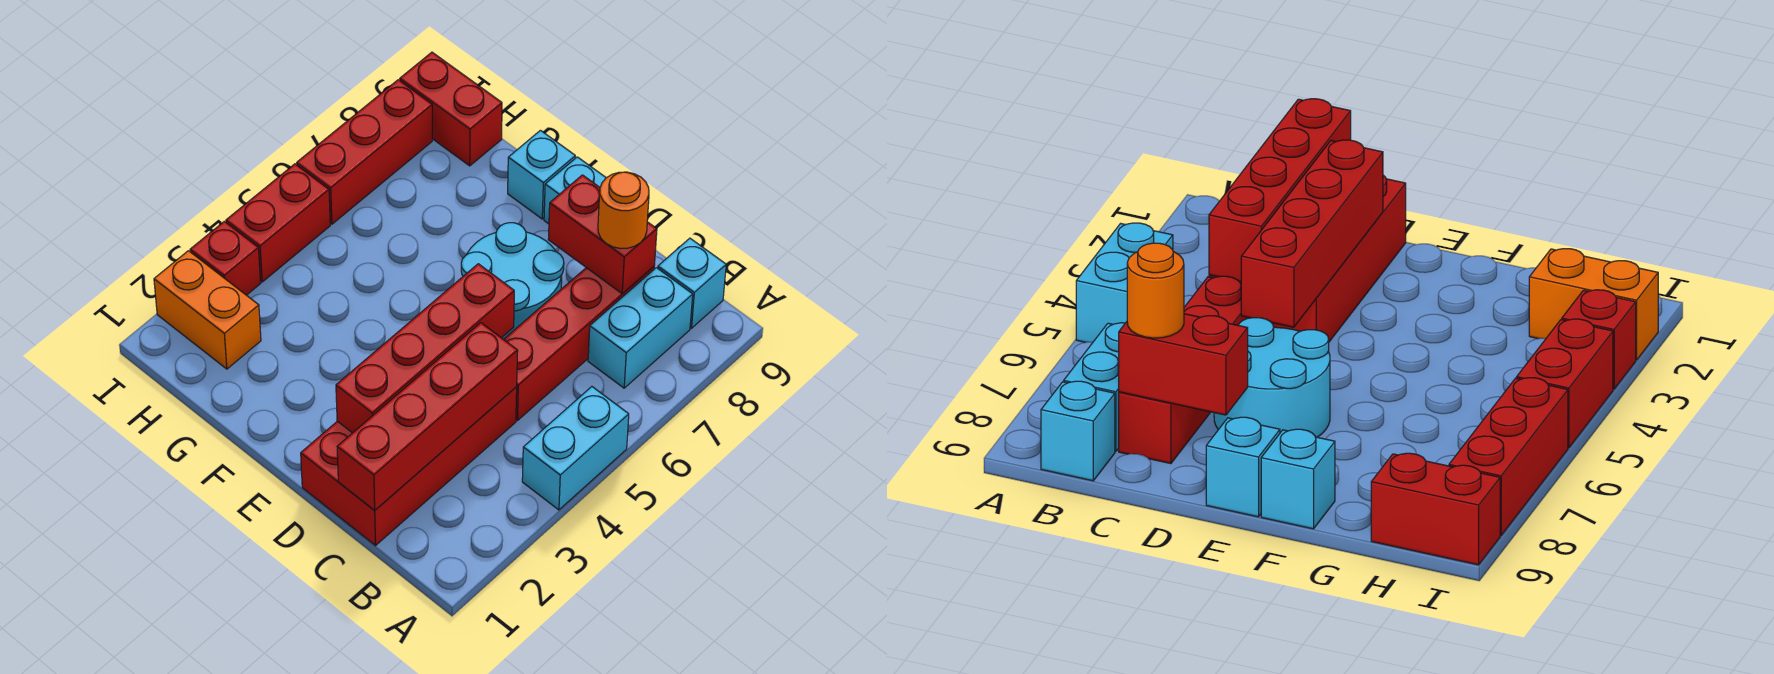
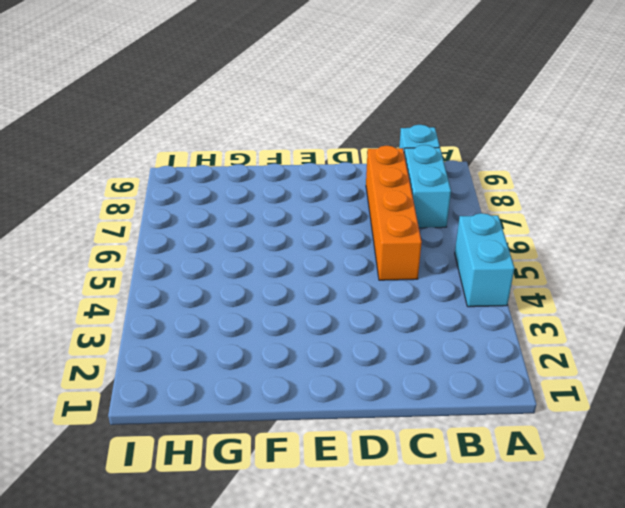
orange brick C5:C8 level 1 -> red brick C5:C8 level 1
none -> red brick C1:D4 level 1
none -> cyan round brick D6:E7 level 1
none -> cyan brick E9 level 1

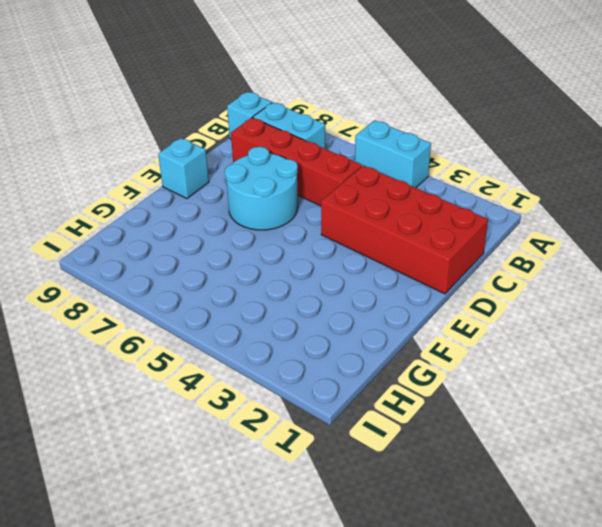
none -> cyan brick F9 level 1
none -> orange brick H2:I2 level 1
none -> red brick H9:I9 level 1

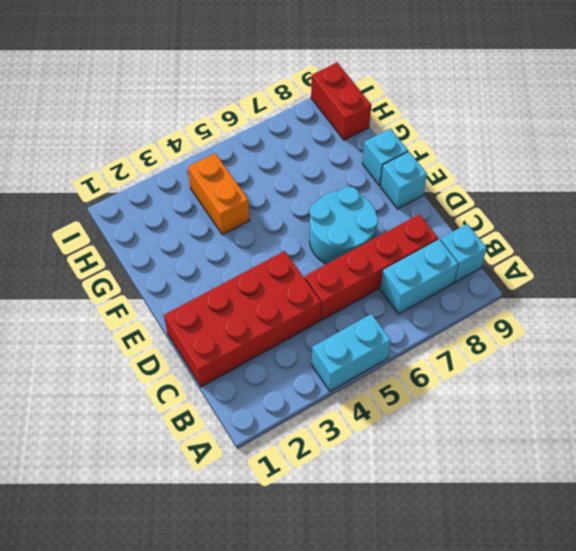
orange brick G4:H4 level 1 -> orange brick H2:I2 level 1
none -> red brick I3 level 1
none -> red brick I4:I5 level 1
none -> red brick I6:I8 level 1

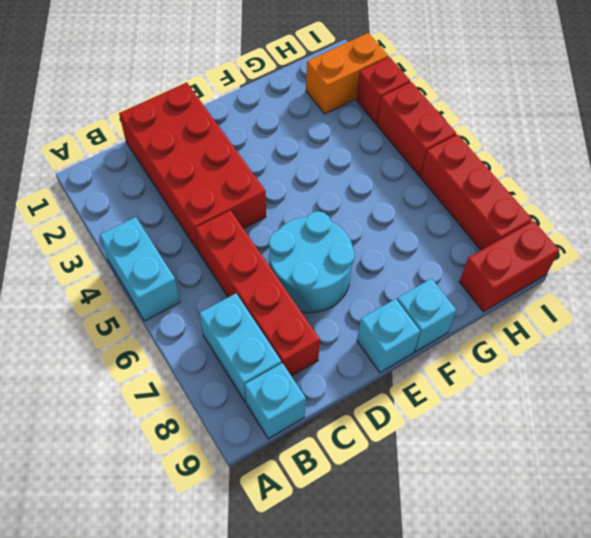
none -> red brick C1:C4 level 2
none -> red brick C8:D8 level 2
none -> red brick D2:D5 level 2

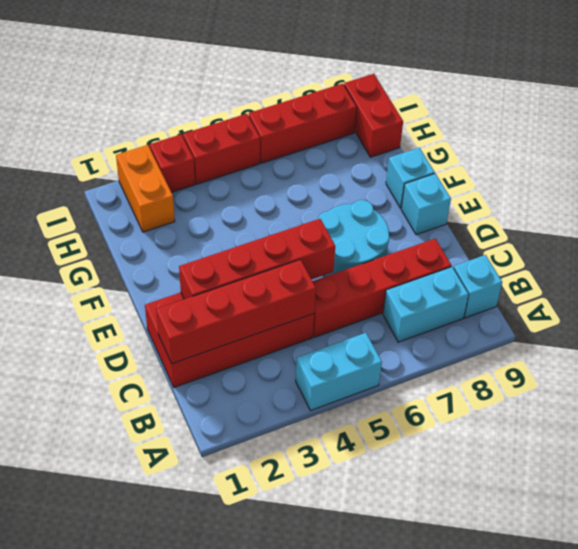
none -> red brick C8:D8 level 2
none -> orange round brick C8 level 3

